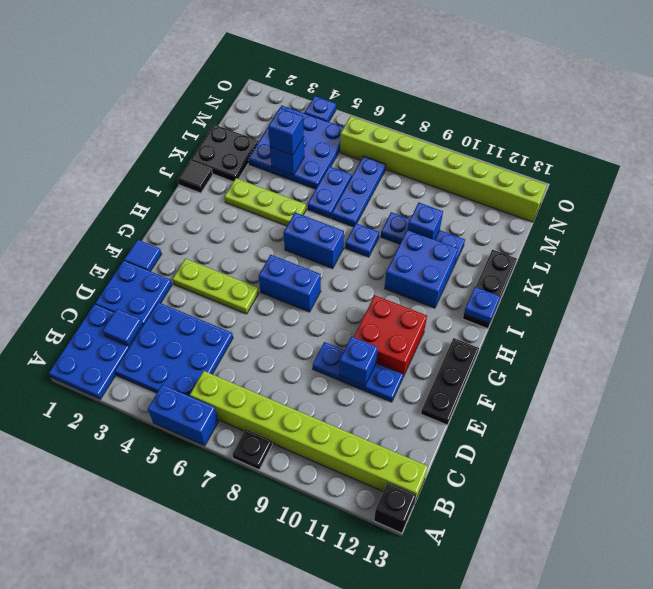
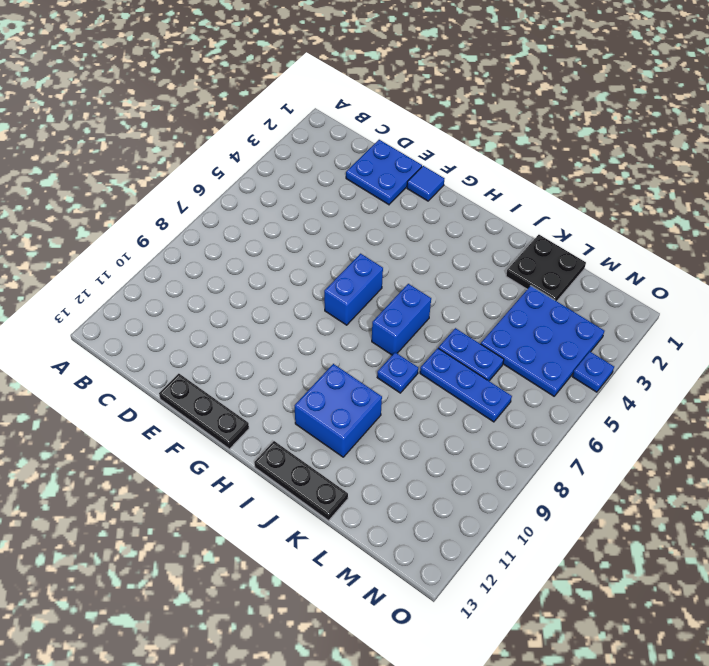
none -> blue plate A1:C2 level 1
none -> blue brick A5:A6 level 1
none -> black plate A8 level 1
none -> black brick A13 level 1

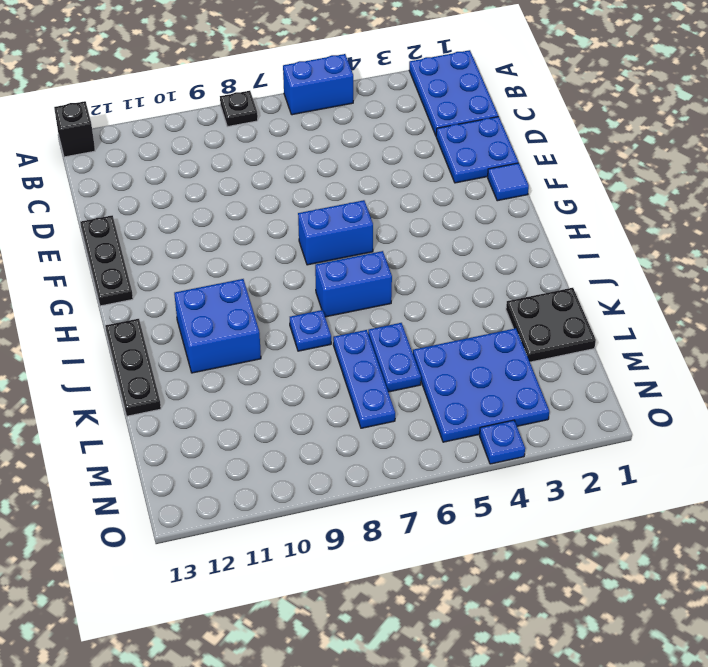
none -> blue plate B3:D5 level 1
none -> lime brick B6:B13 level 1
none -> blue plate E9:E11 level 1
none -> lime plate F3:F5 level 1

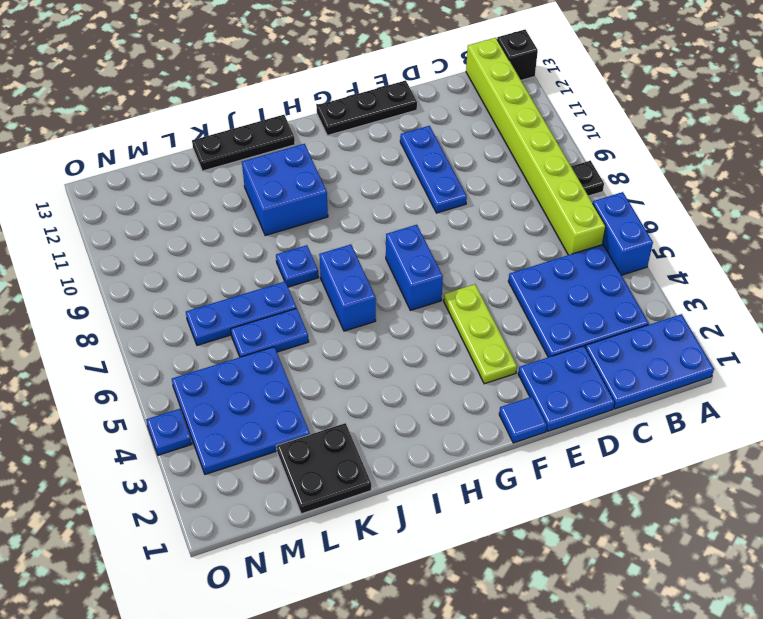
none -> red brick F10:G11 level 1
none -> black tile J1 level 1
none -> lime plate J3:J5 level 1
none -> blue plate K9:K11 level 1

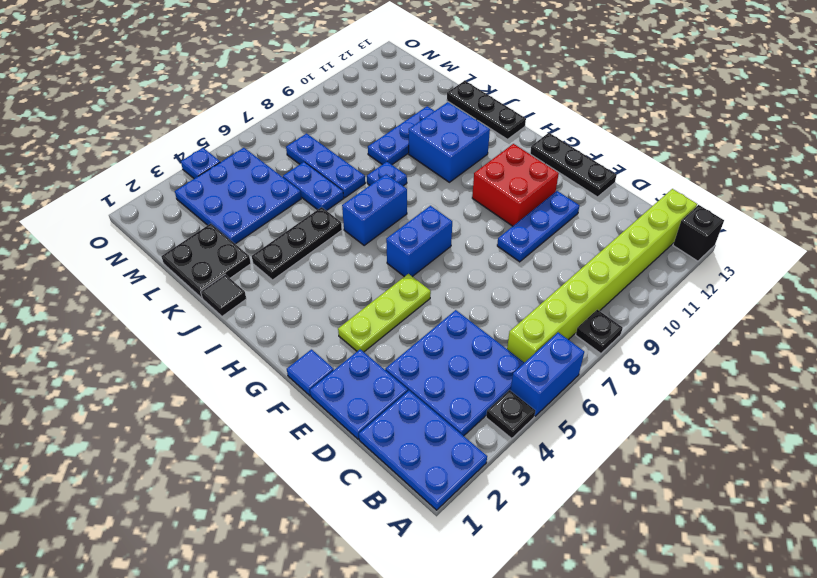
black plate A4 level 1 -> none
black plate J3:J5 level 1 -> lime plate J3:J5 level 1
none -> lime brick N6:N13 level 1
none -> blue tile C2 level 2
none -> blue brick E10 level 2
none -> blue plate I13 level 2

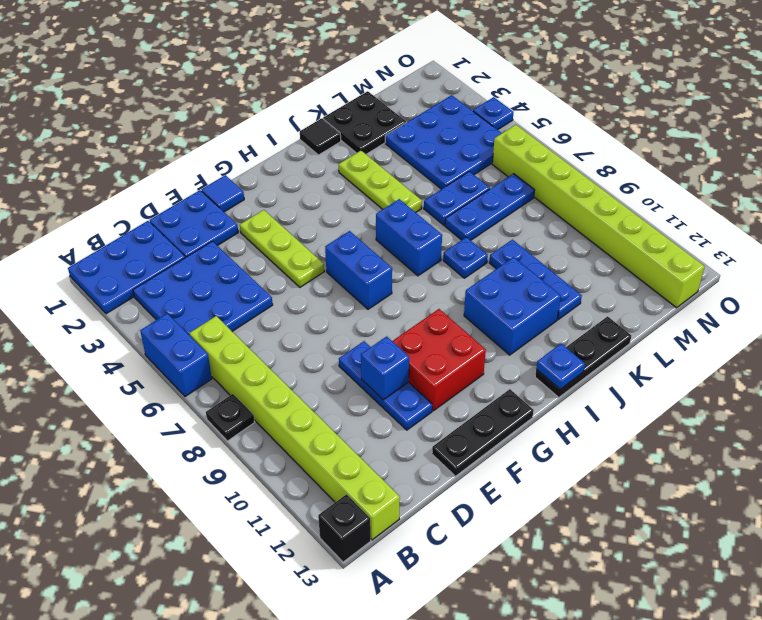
none -> blue tile C2 level 2
none -> blue brick K10 level 2
none -> blue brick L4 level 2
none -> blue brick L4 level 3

